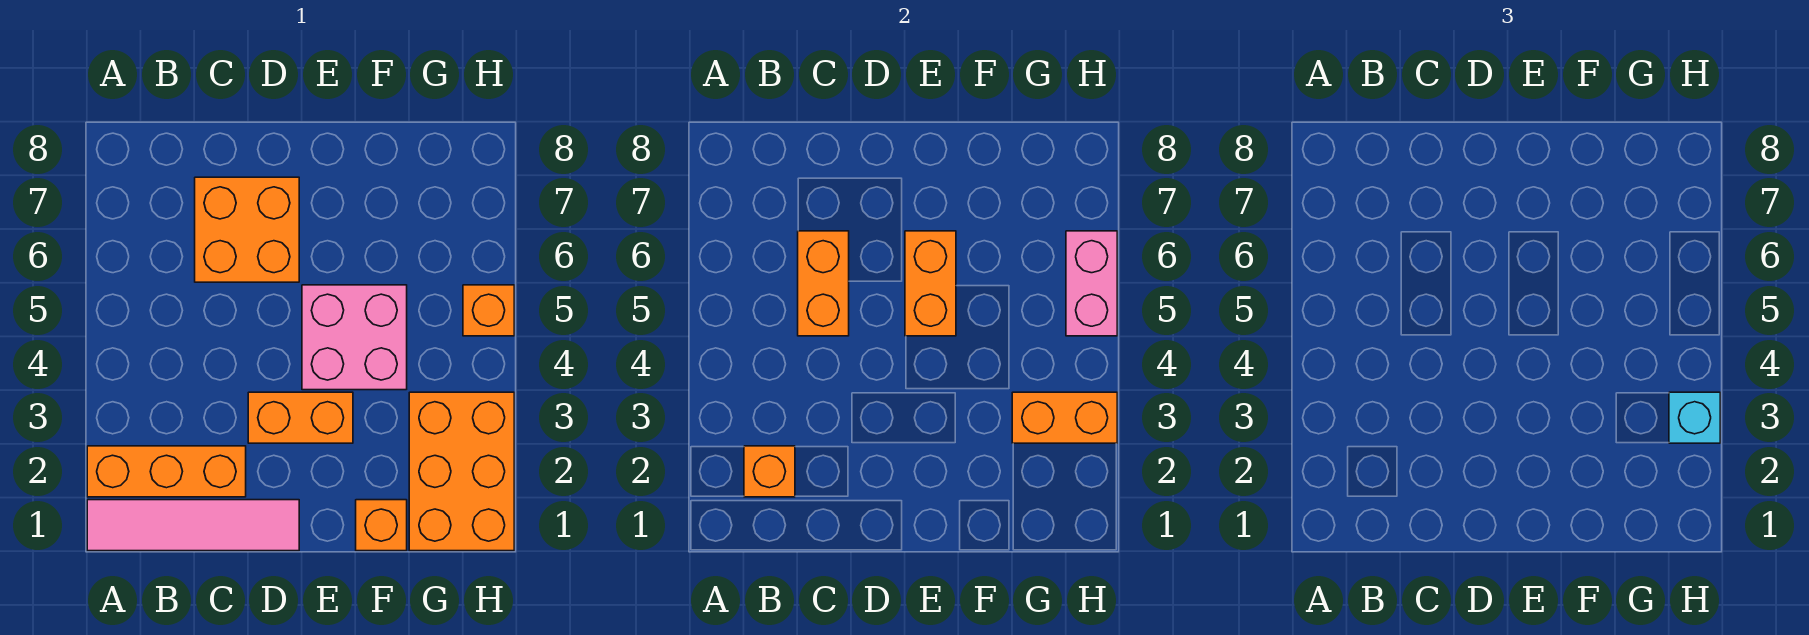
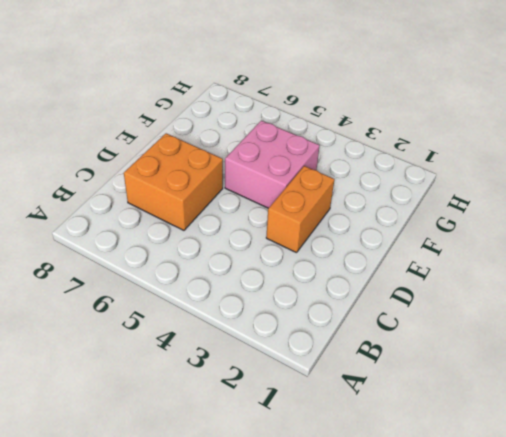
none -> pink tile A1:D1 level 1
none -> orange brick A2:C2 level 1
none -> orange brick F1 level 1

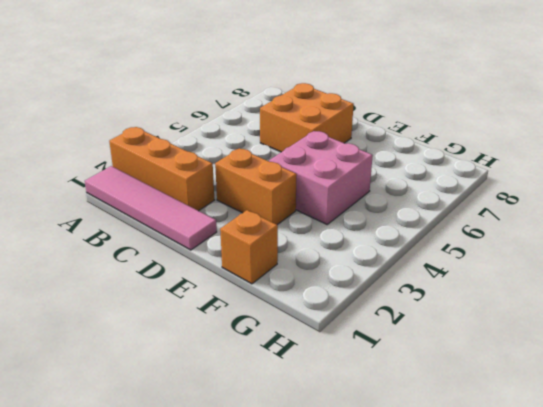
none -> orange brick G1:H3 level 1
none -> orange brick H5 level 1
none -> orange brick B2 level 2

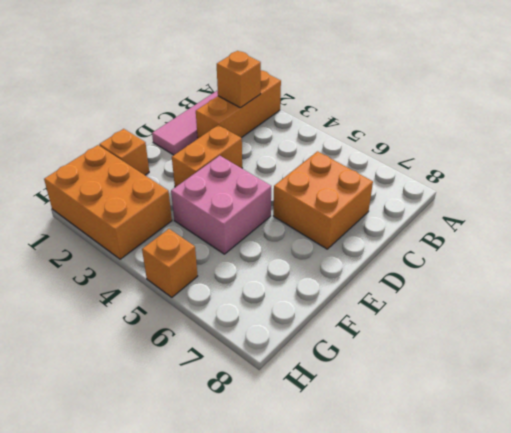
none -> orange brick C5:C6 level 2
none -> orange brick E5:E6 level 2
none -> orange brick G3:H3 level 2

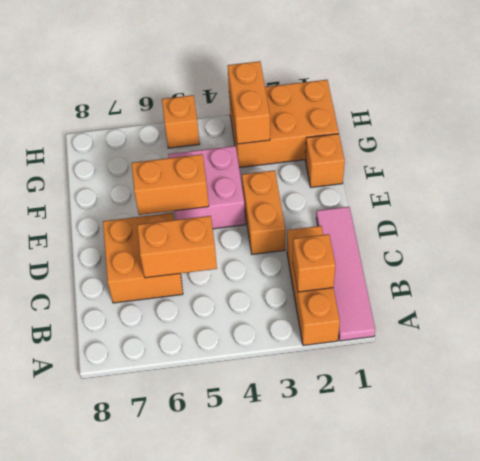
none -> pink brick H5:H6 level 2
none -> cyan brick H3 level 3

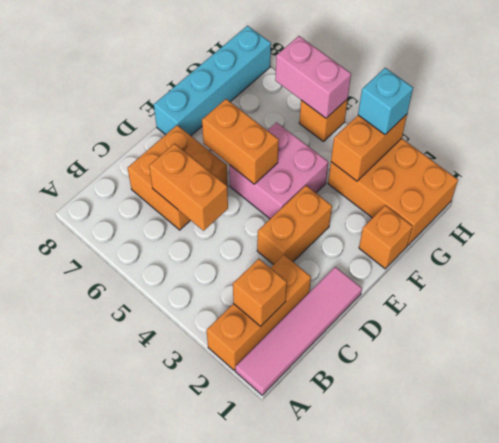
cyan brick E8:H8 level 1 -> none

